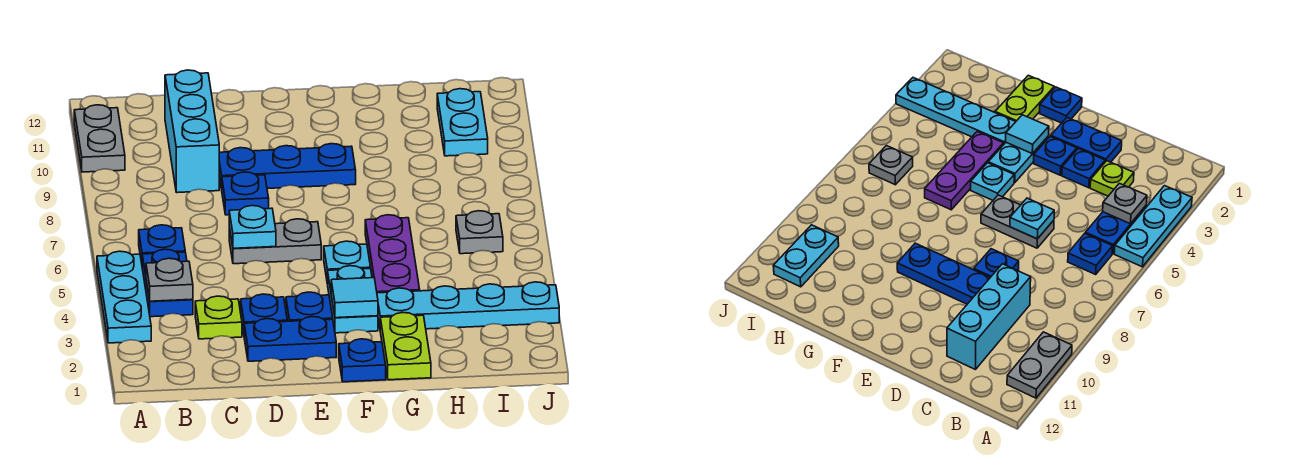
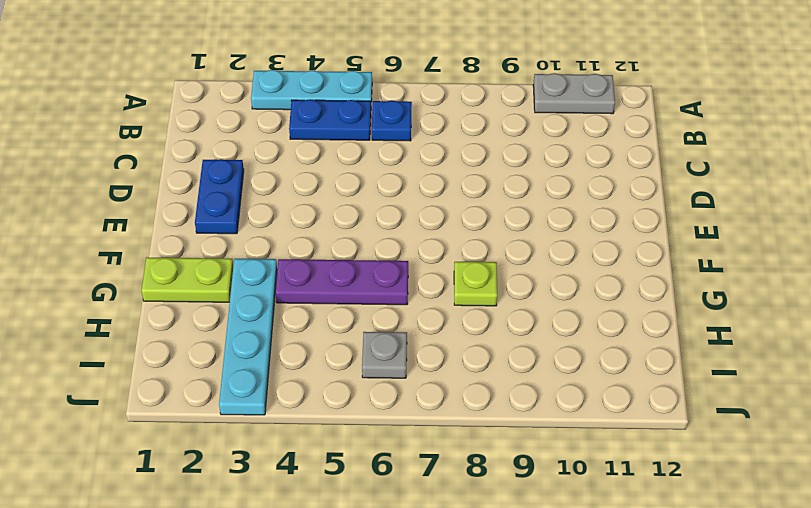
lime plate G8 level 1 -> lime plate C3 level 1
none -> cyan brick C9:C11 level 1
none -> blue plate D3 level 1
none -> grey plate D6:E6 level 1

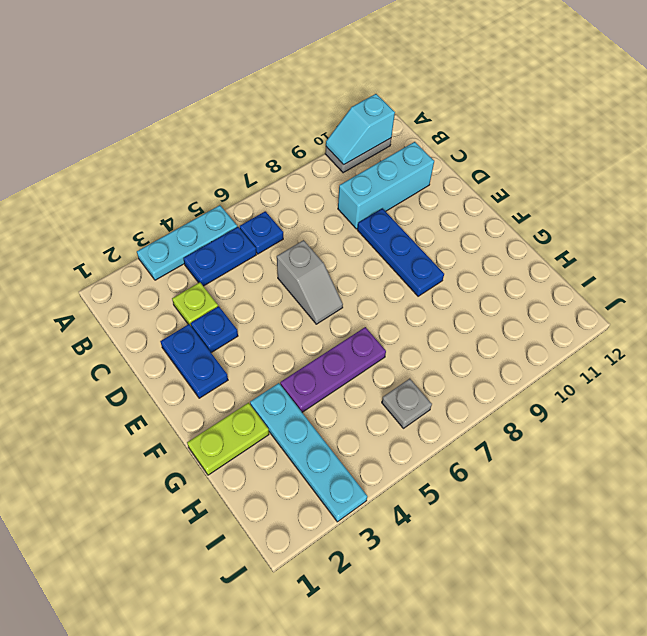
cyan slope A10:A11 level 2 top 11 -> none
grey slope D6:E6 level 1 top D -> grey plate D6:E6 level 1
none -> blue plate D8 level 1
none -> blue plate E3 level 1
none -> blue plate F1 level 1

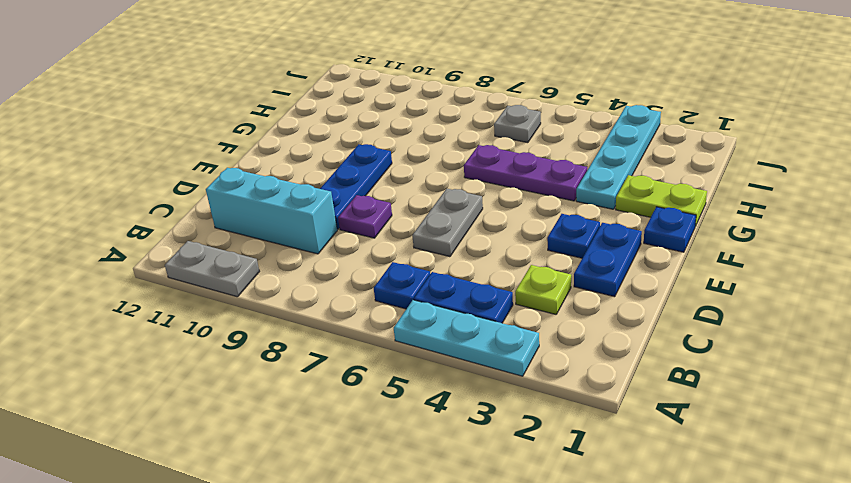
purple plate D8 level 1 -> blue plate D8 level 1
none -> blue plate D3 level 1
none -> cyan plate F3:F4 level 1
none -> cyan plate F5 level 1

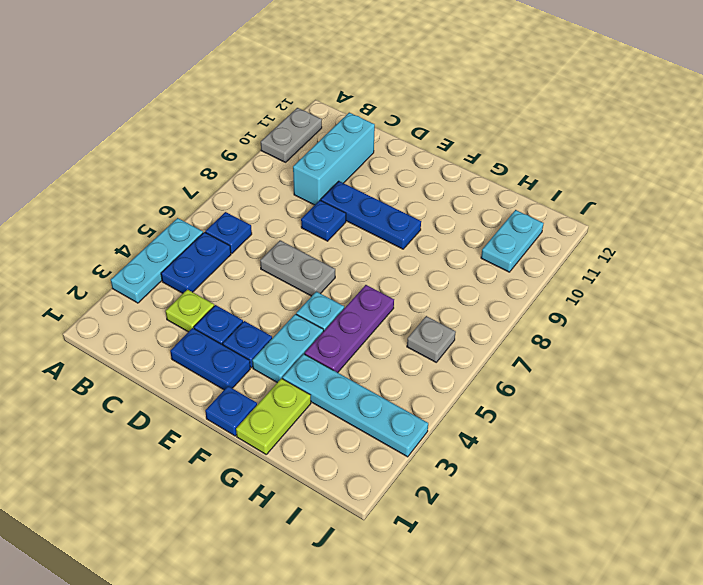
none -> grey plate B4 level 2
none -> cyan plate D6 level 2
none -> cyan tile F3 level 2

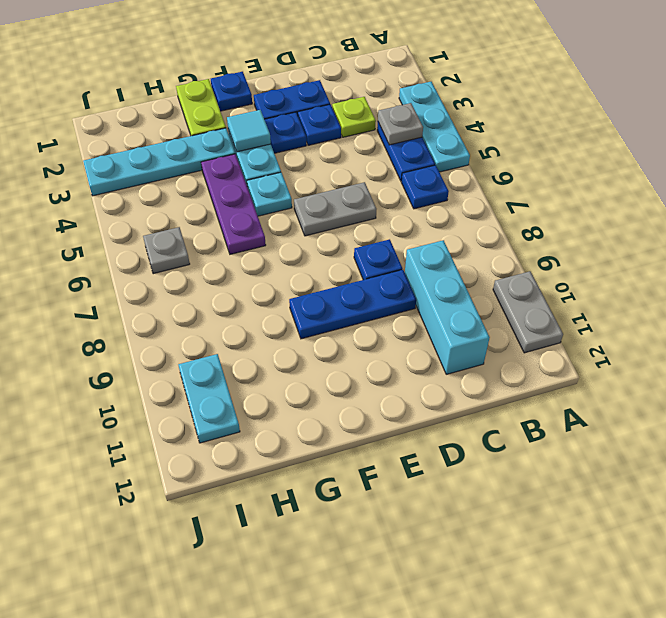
none -> cyan plate D6 level 2

